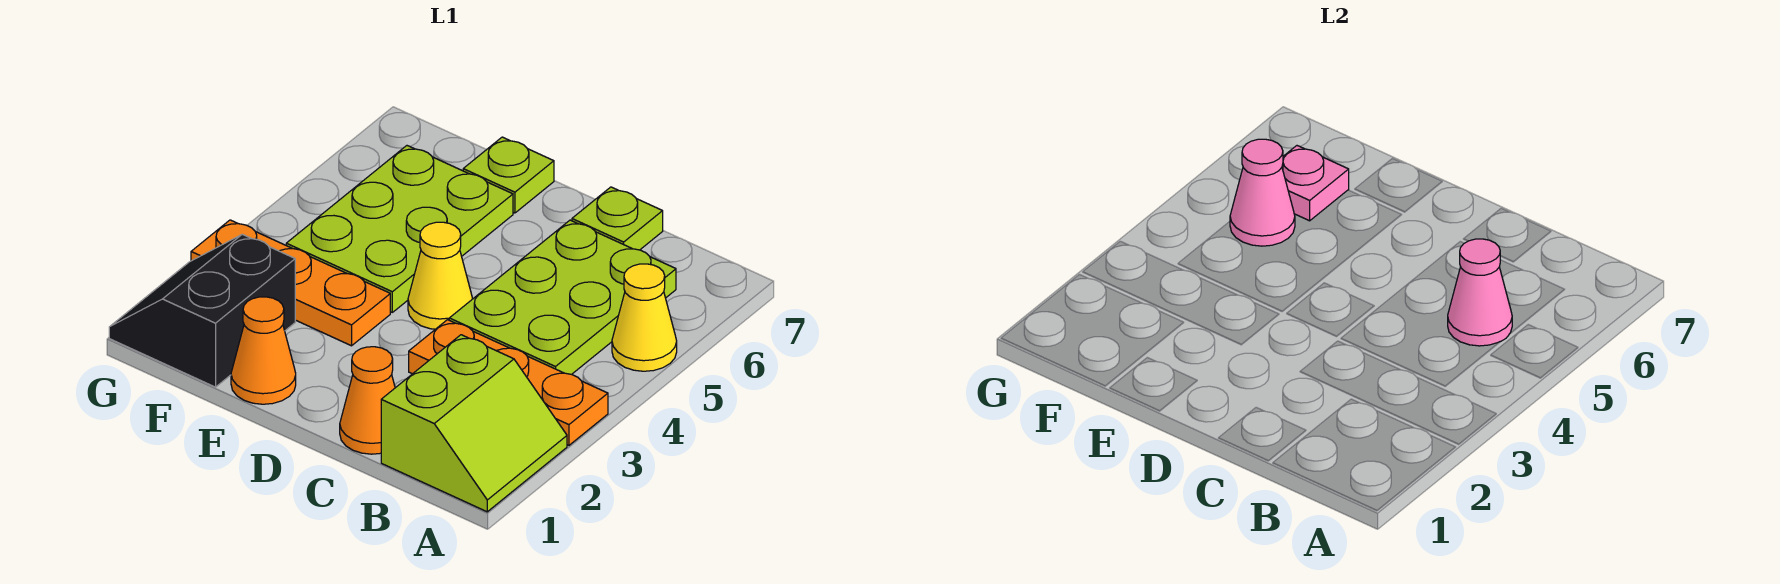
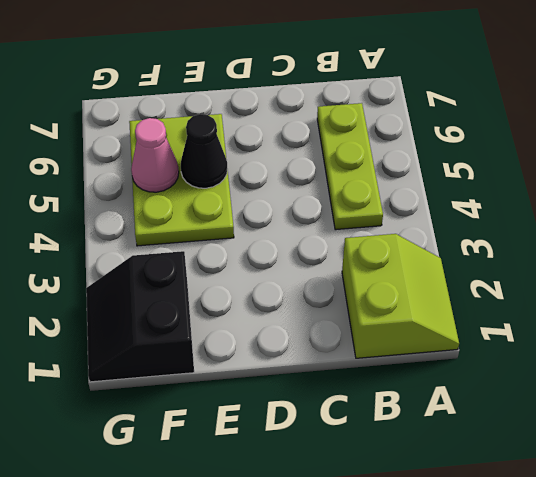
lime plate B4:B6 level 1 -> lime plate B4:C6 level 1
black cone E5 level 2 -> none
none -> orange plate A3:C3 level 1
none -> yellow cone A5 level 1
none -> orange cone C1 level 1

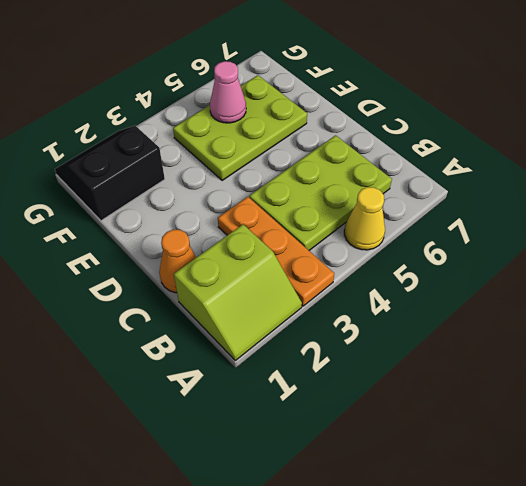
none -> lime plate C7 level 1
none -> yellow cone D4 level 1
none -> orange cone E1 level 1

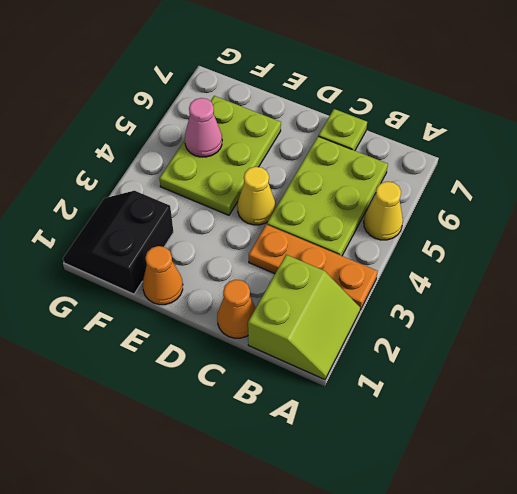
none -> orange plate E3:G3 level 1
none -> lime plate E7 level 1
none -> pink cone B5 level 2

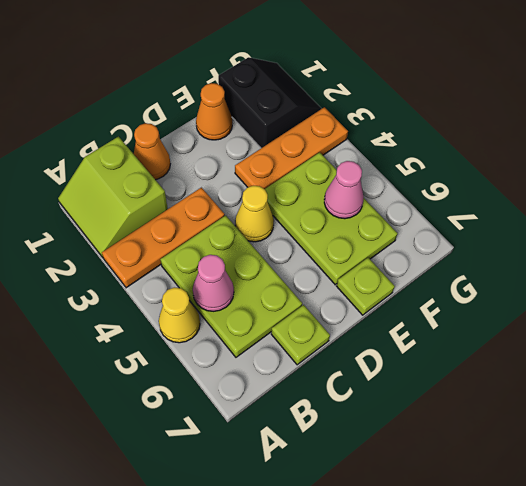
none -> pink plate F6 level 2

